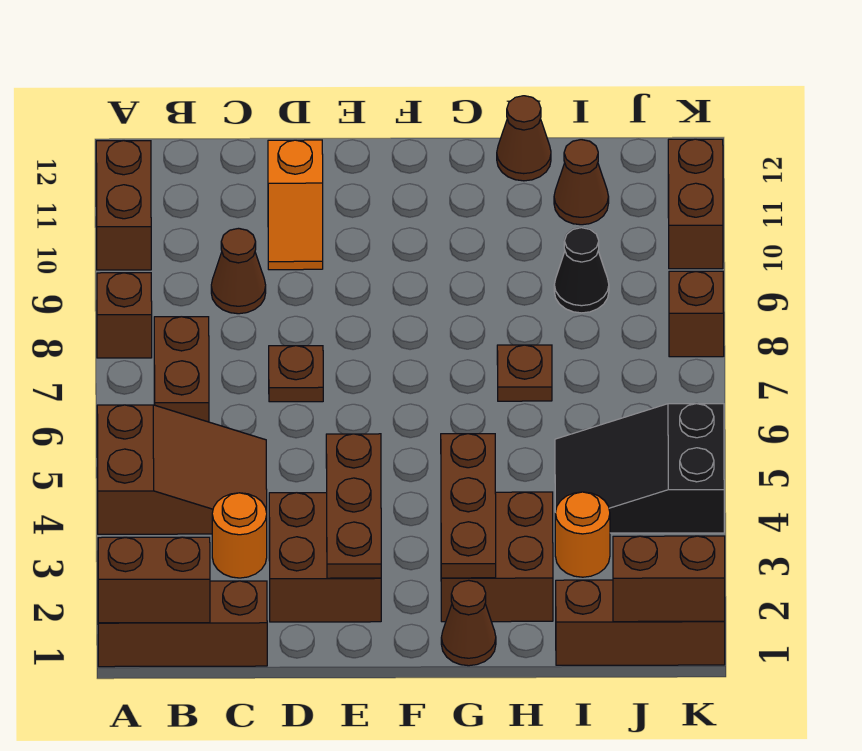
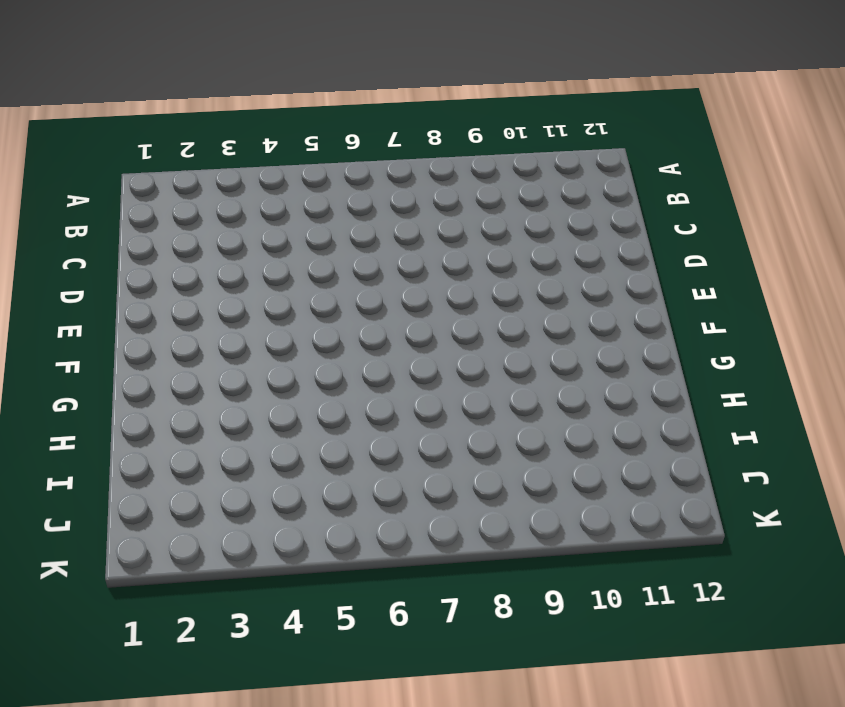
none -> brown brick A1:C1 level 1
none -> brown slope A4:C5 level 1 top A
none -> brown brick A8 level 1

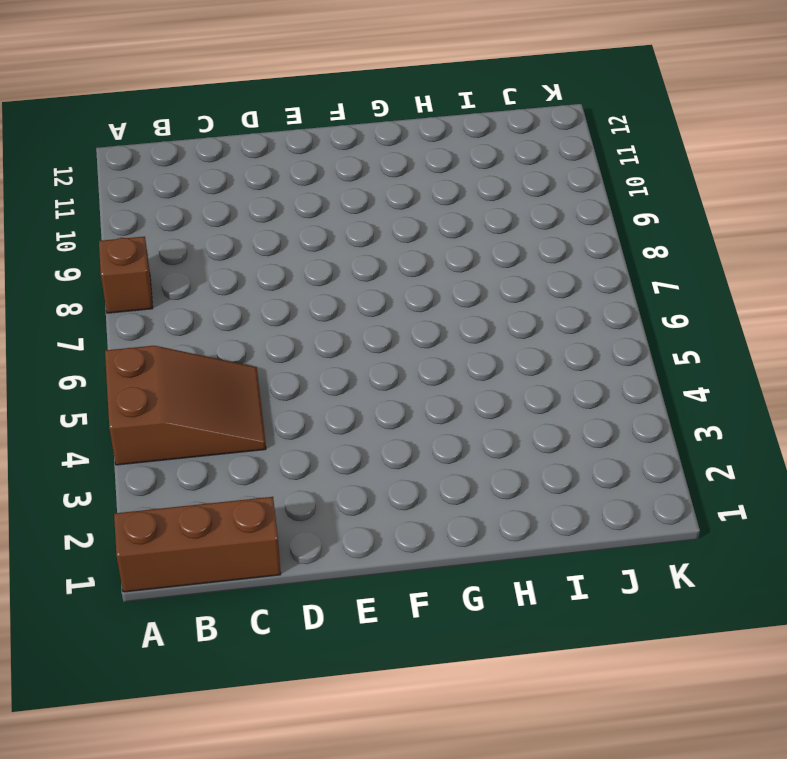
none -> brown brick A10:A11 level 1
none -> brown brick B6:B7 level 1
none -> orange round brick C3 level 1

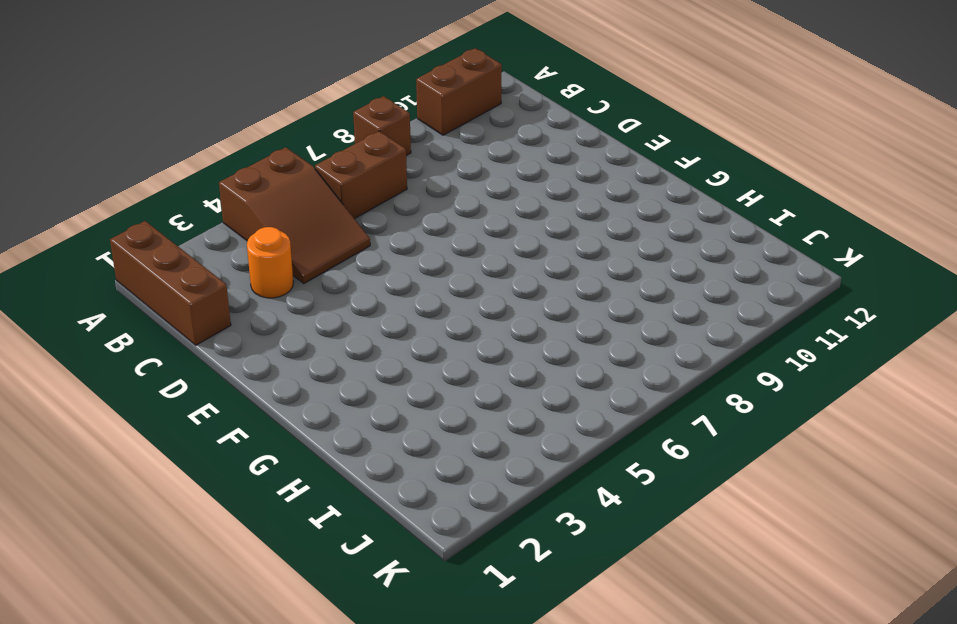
none -> brown cone C9 level 1
none -> brown brick D2:E3 level 1
none -> brown plate D7 level 1

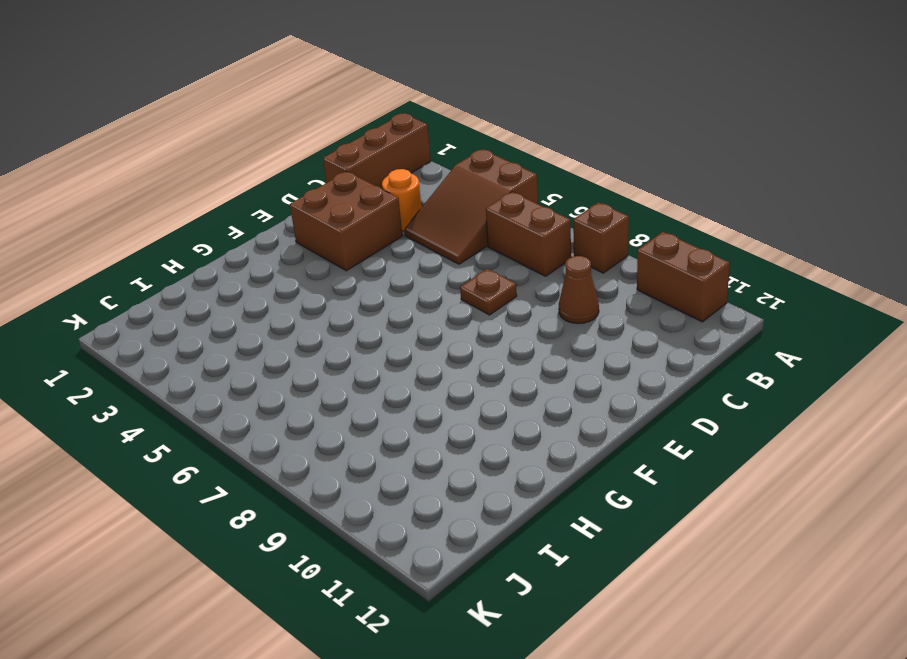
none -> orange slope D10:D11 level 1 top 11
none -> brown cone G1 level 1
none -> brown brick G2:H3 level 1

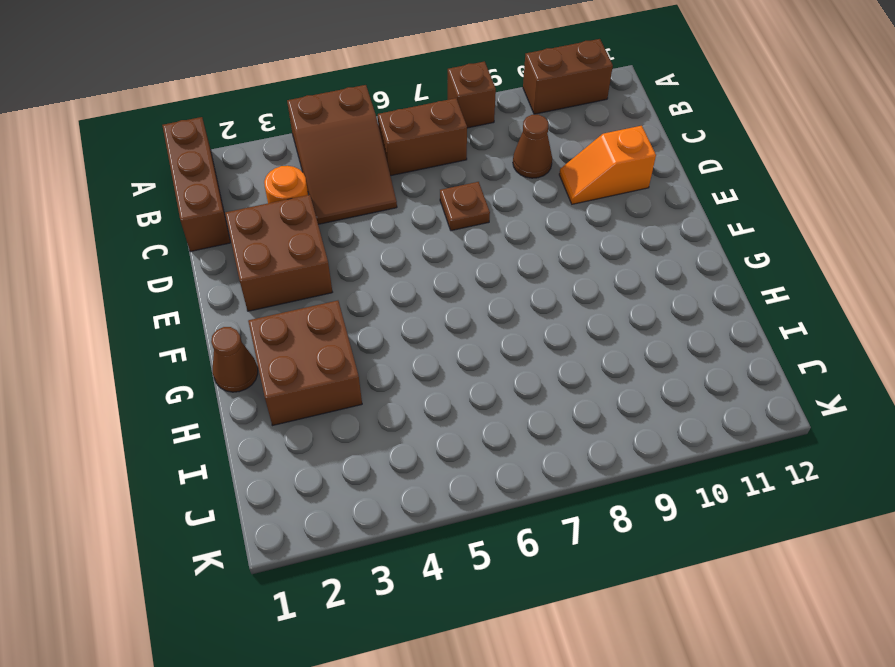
none -> brown plate H7 level 1
none -> brown cone H12 level 1
none -> brown brick I1:K1 level 1

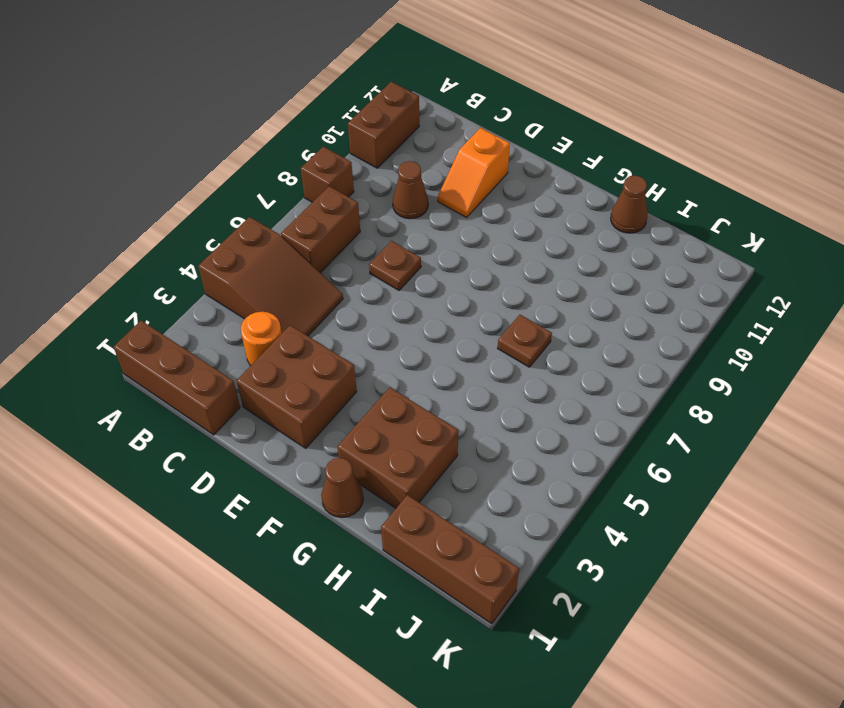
none -> orange round brick I3 level 1
none -> black slope I4:K5 level 1 top K
none -> black cone I9 level 1

